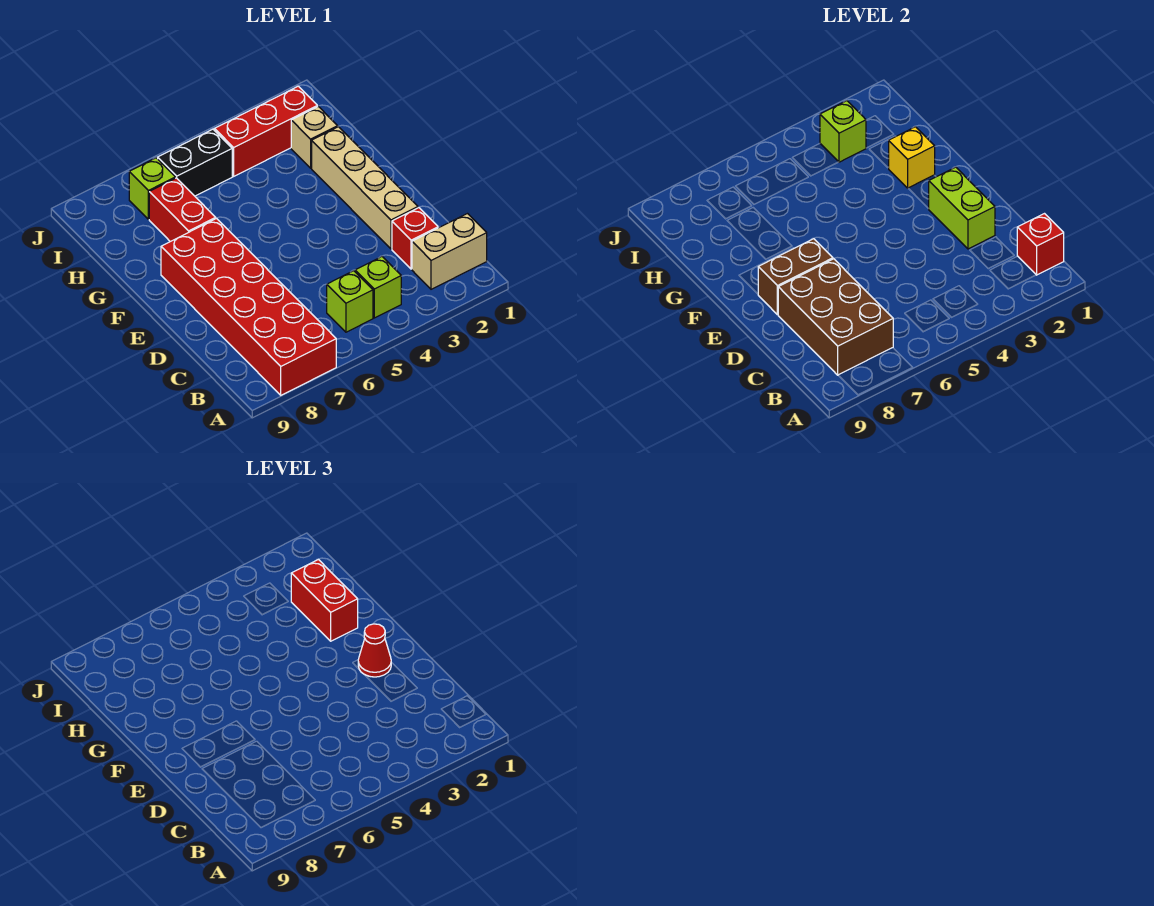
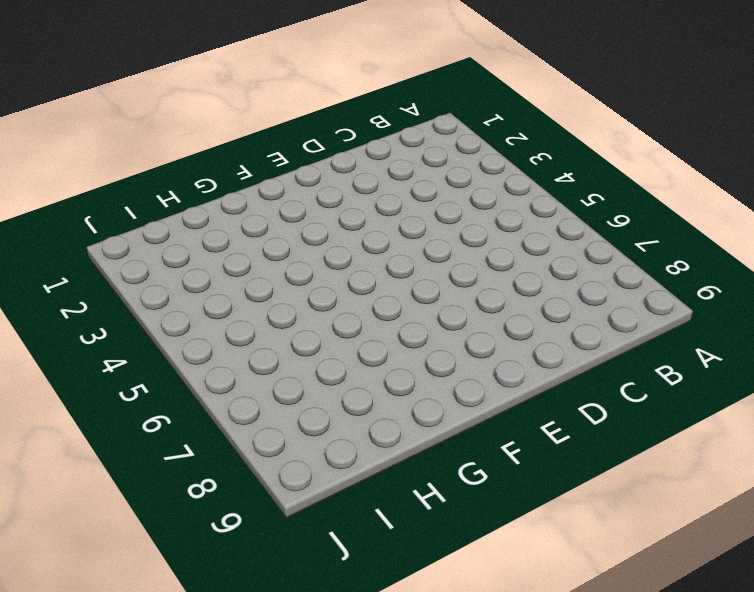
none -> red brick A7:F8 level 1
none -> tan brick B1:B2 level 1
none -> lime brick B4 level 1

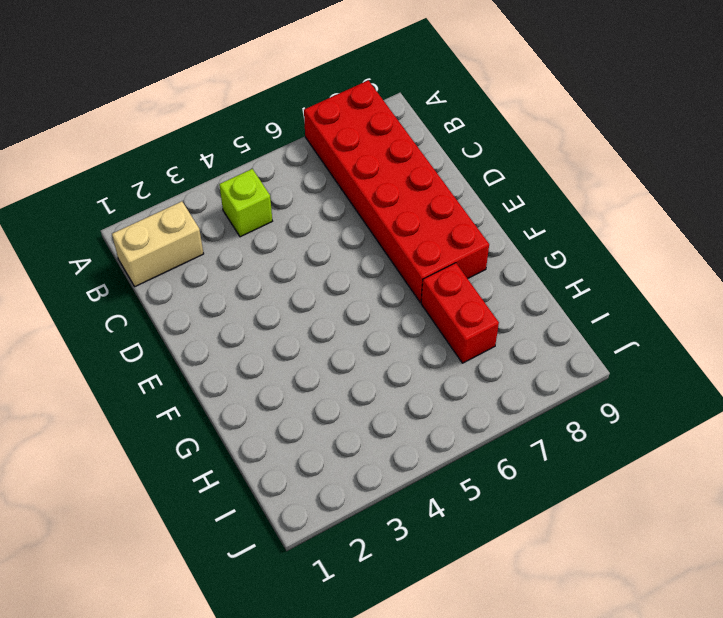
none -> lime brick B5 level 1
none -> red brick C2 level 1
none -> tan brick D2:G2 level 1

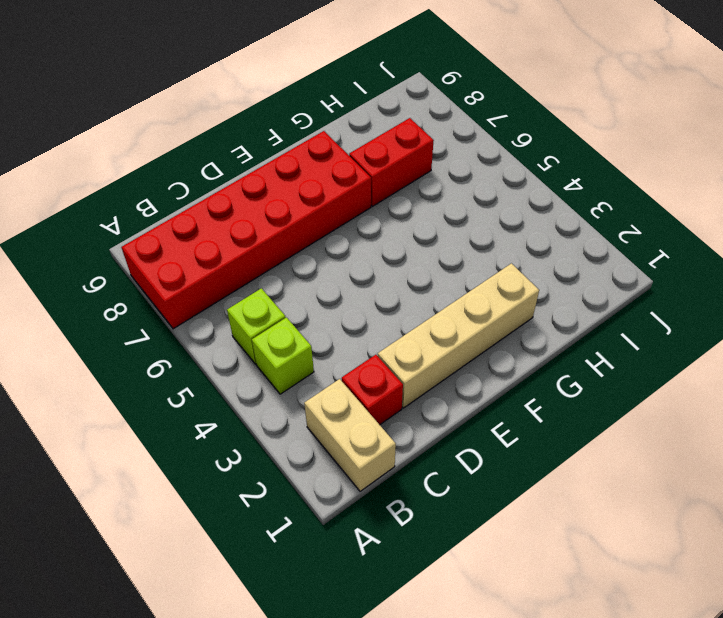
none -> tan brick H2 level 1
none -> red brick I2:I4 level 1
none -> black brick I5:I6 level 1

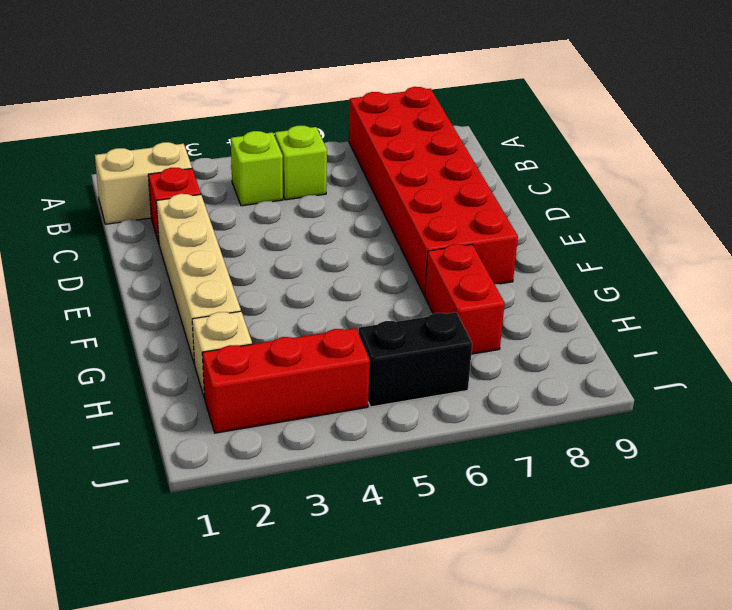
none -> lime brick I7 level 1
none -> red brick B1 level 2
none -> brown brick B7:D8 level 2

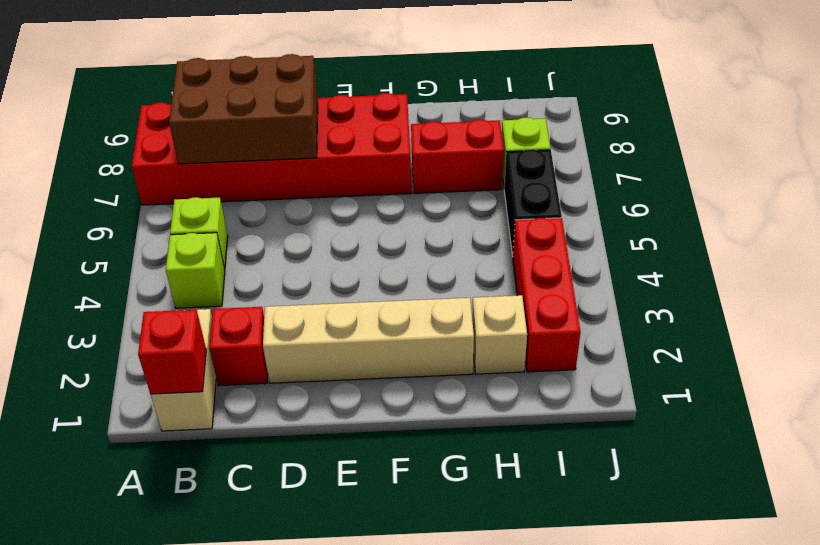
none -> lime brick D2:E2 level 2
none -> brown brick E7:E8 level 2
none -> yellow brick G2 level 2

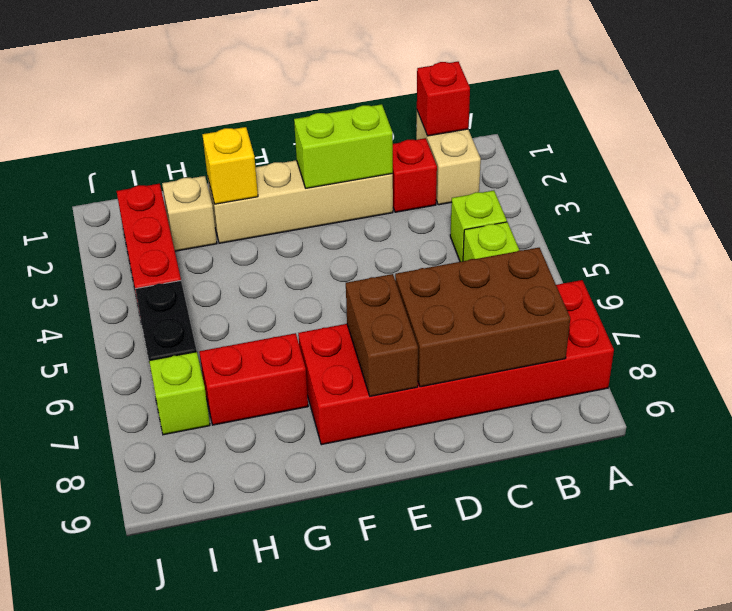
none -> lime brick I3 level 2
none -> red cone E2 level 3
none -> red brick G2:H2 level 3

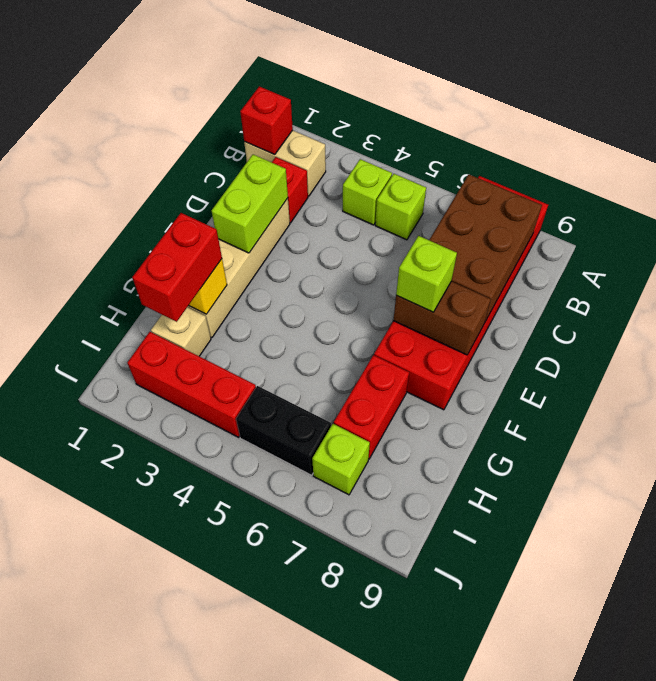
lime brick E7 level 3 -> lime brick I3 level 2
none -> red cone E2 level 3

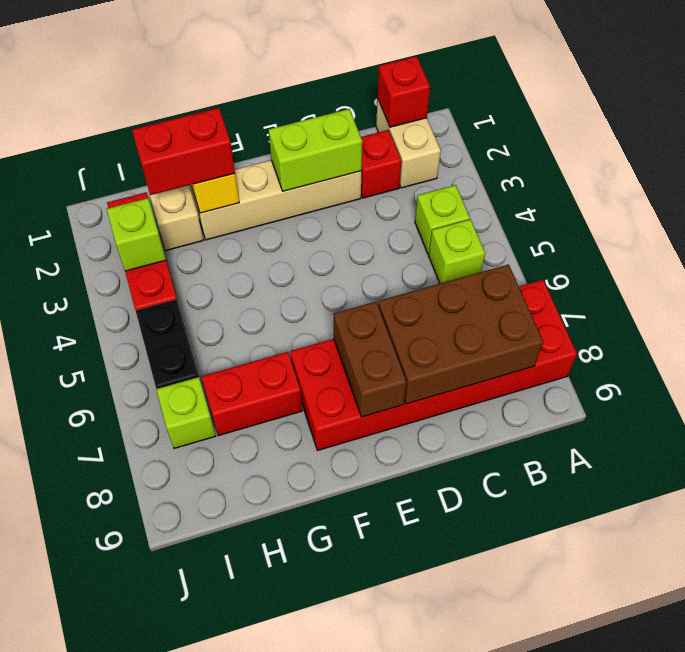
none -> red cone E2 level 3

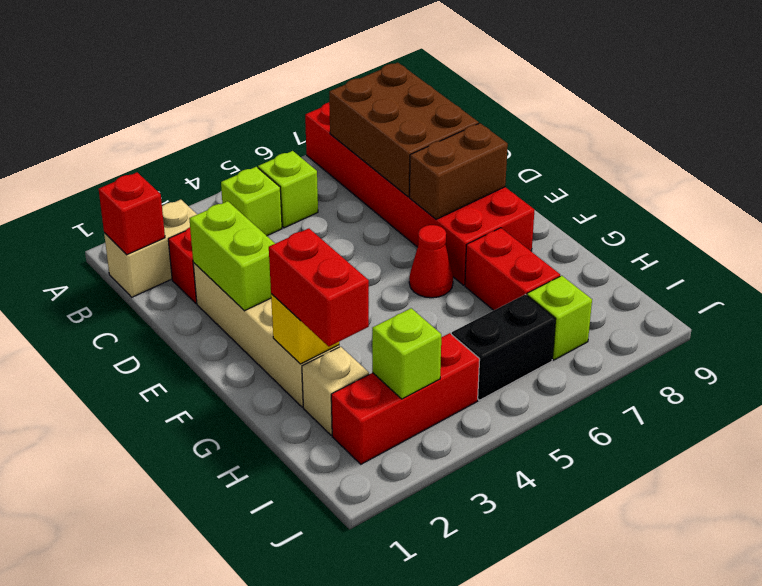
red cone F6 level 1 -> red cone E2 level 3

